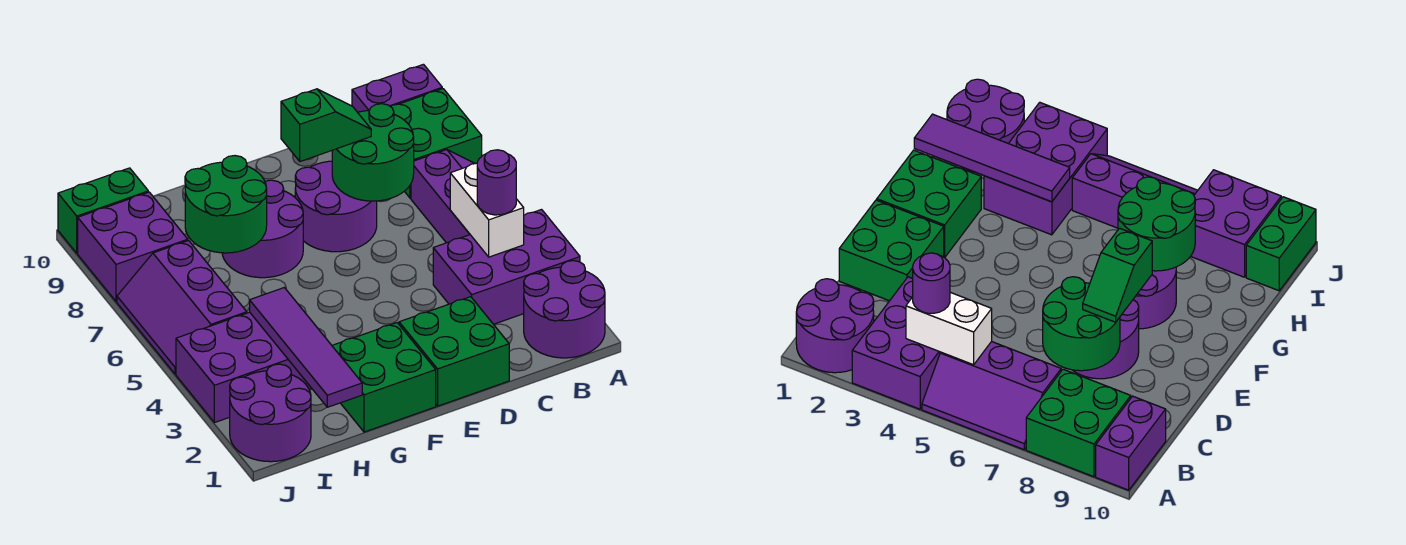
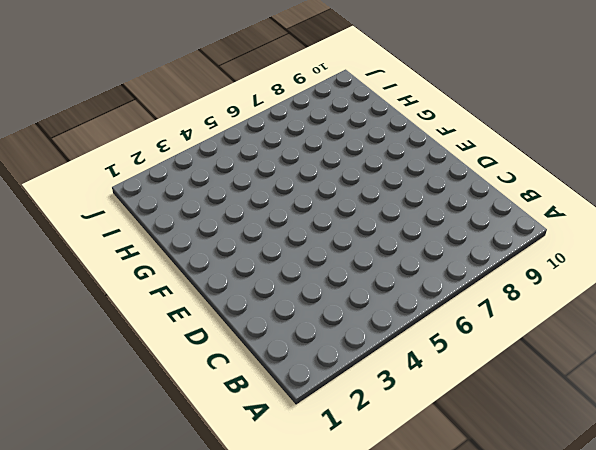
none -> purple round brick A1:B2 level 1
none -> purple brick A3:C4 level 1
none -> purple slope A5:B7 level 1 top B

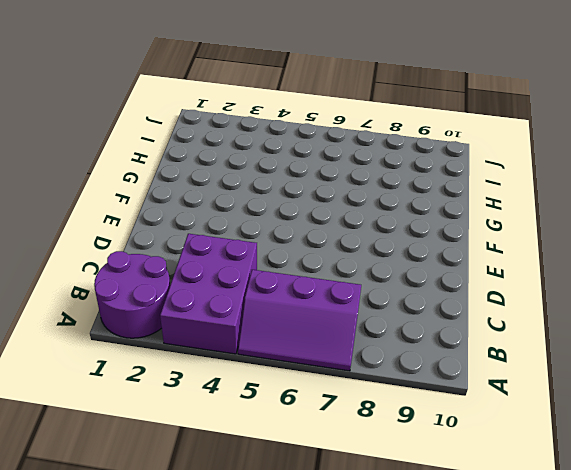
none -> green brick A8:B9 level 1
none -> purple brick A10:B10 level 1
none -> green brick D1:E2 level 1

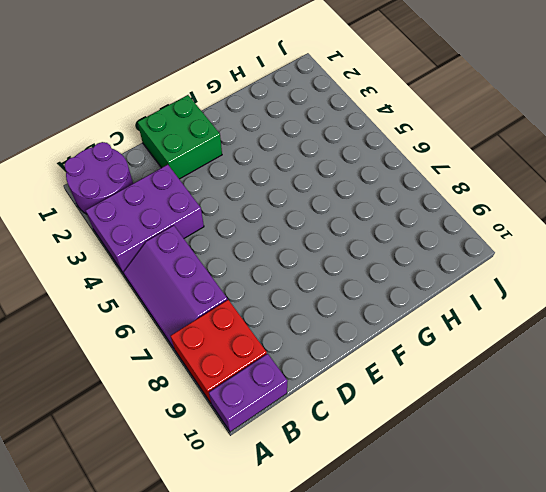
red brick A8:B9 level 1 -> green brick A8:B9 level 1
none -> purple round brick D7:E8 level 1
none -> green brick F1:G2 level 1
none -> purple round brick F7:G8 level 1

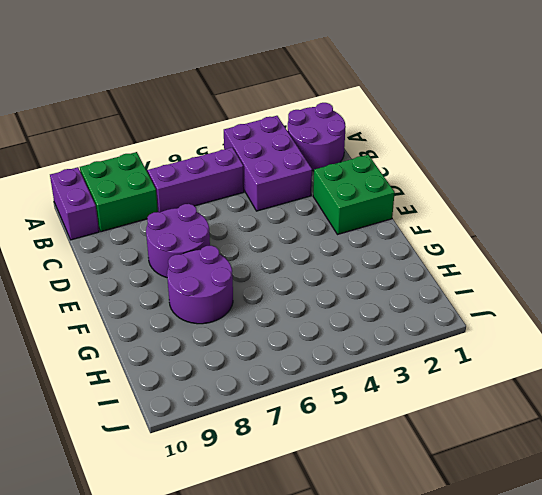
none -> green brick F1:G2 level 1
none -> purple brick H3:J4 level 1
none -> purple round brick I1:J2 level 1

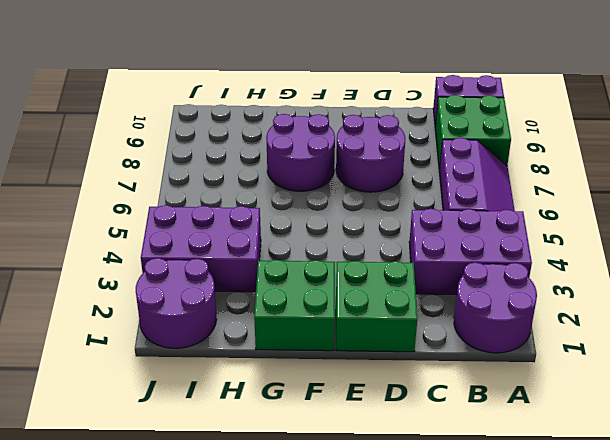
none -> purple slope I5:J7 level 1 top I
none -> purple brick I8:J9 level 1
none -> green brick I10:J10 level 1

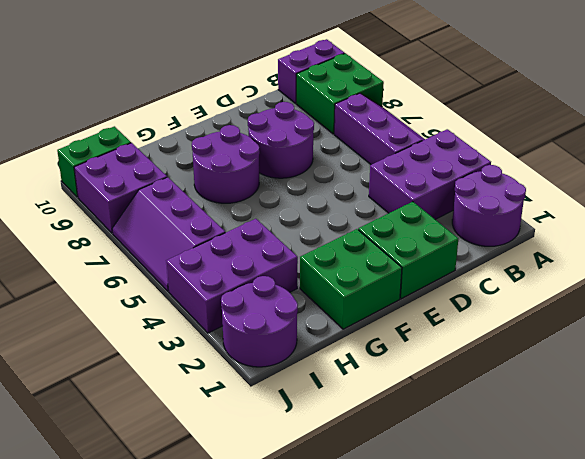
none -> white brick B4:B5 level 2
none -> green round brick C7:D8 level 2
none -> green round brick G7:H8 level 2

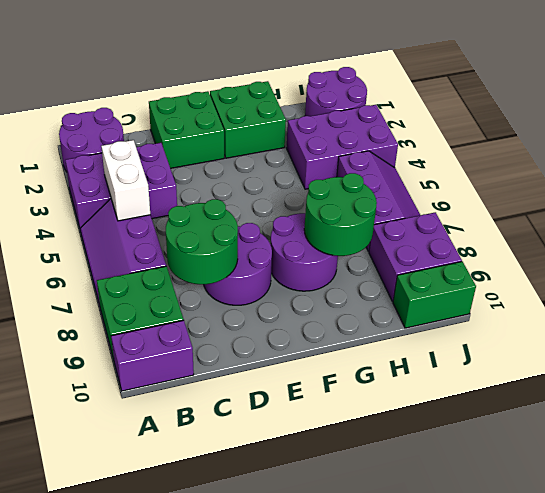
none -> purple tile H1:H4 level 2
none -> purple round brick B4 level 3
none -> green slope D8:E8 level 3 top E

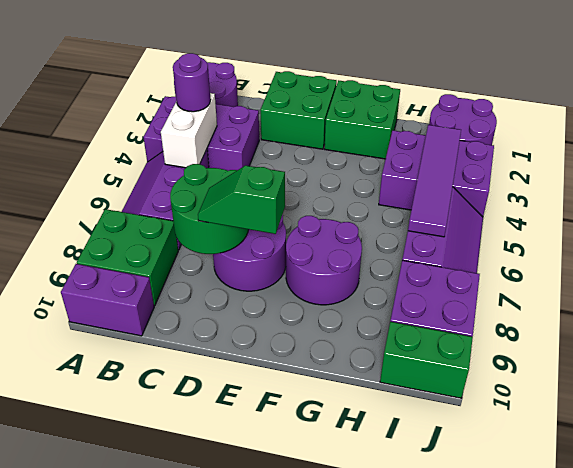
purple tile I3:I6 level 2 -> purple tile H1:H4 level 2
none -> green round brick G7:H8 level 2

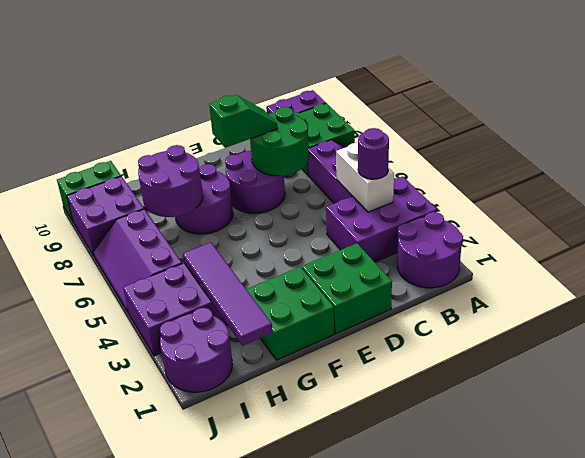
purple round brick G7:H8 level 2 -> green round brick G7:H8 level 2

